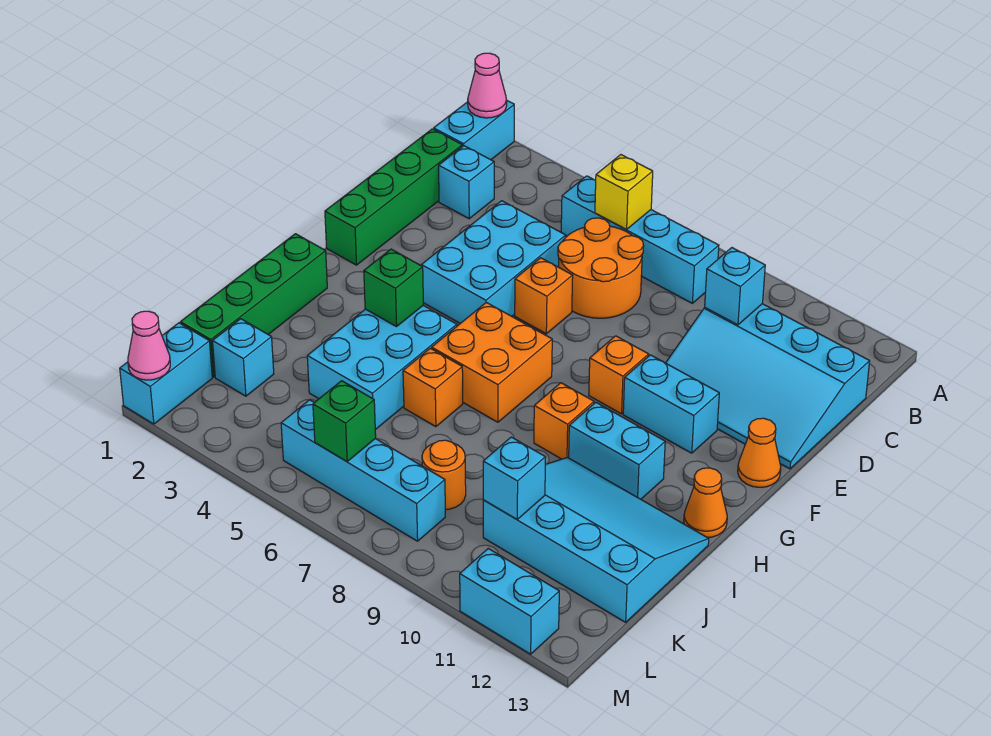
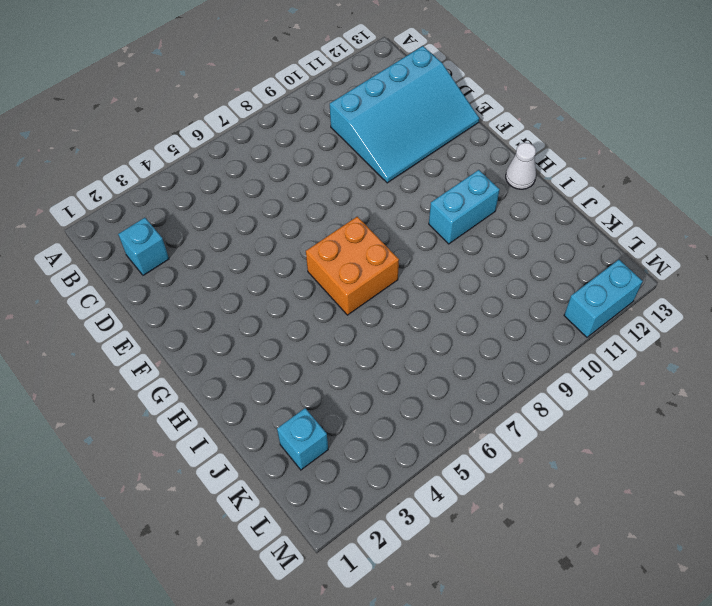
white cone H13 level 1 -> orange cone H13 level 1
none -> cyan brick A1:B1 level 1
none -> cyan brick B5:B8 level 1
none -> green brick C1:F1 level 1
none -> orange round brick C6:D7 level 1

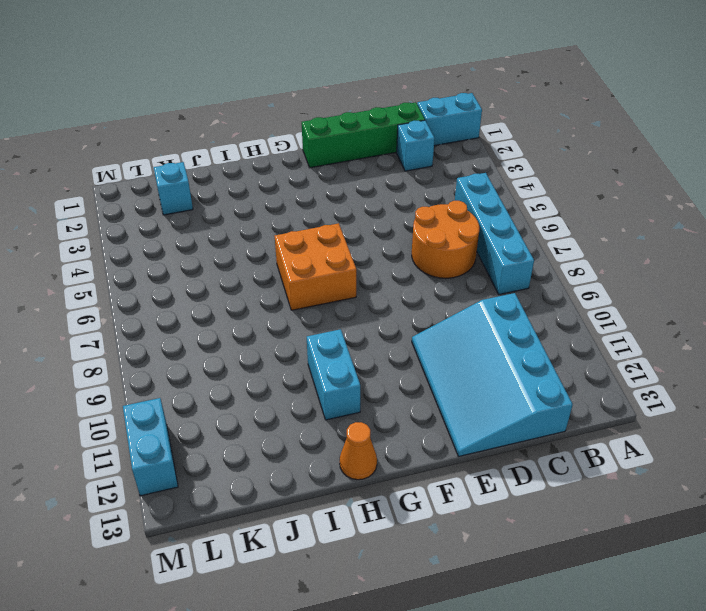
none -> cyan brick D4:F5 level 1
none -> orange brick E6 level 1
none -> orange brick F9 level 1
none -> cyan brick F10:F11 level 1

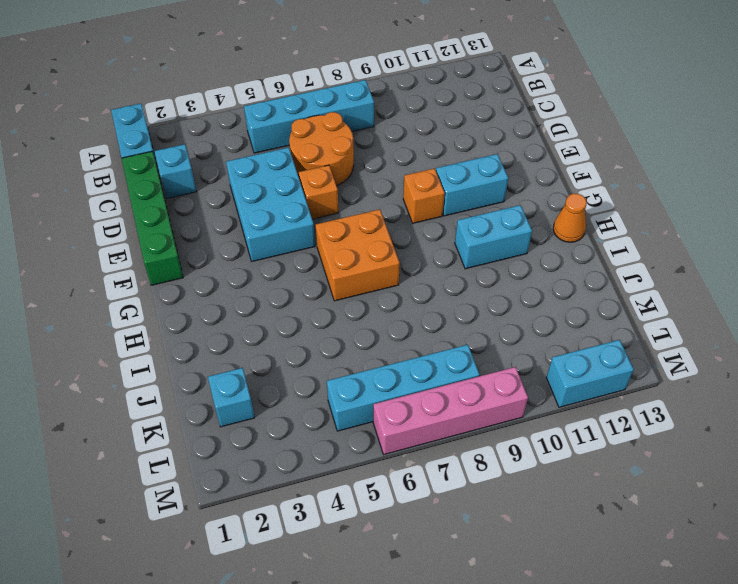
pink brick M6:M9 level 1 -> none
none -> cyan slope C10:E13 level 1 top C
none -> orange cone F13 level 1
none -> green brick H1:K1 level 1
none -> cyan brick H4:J5 level 1

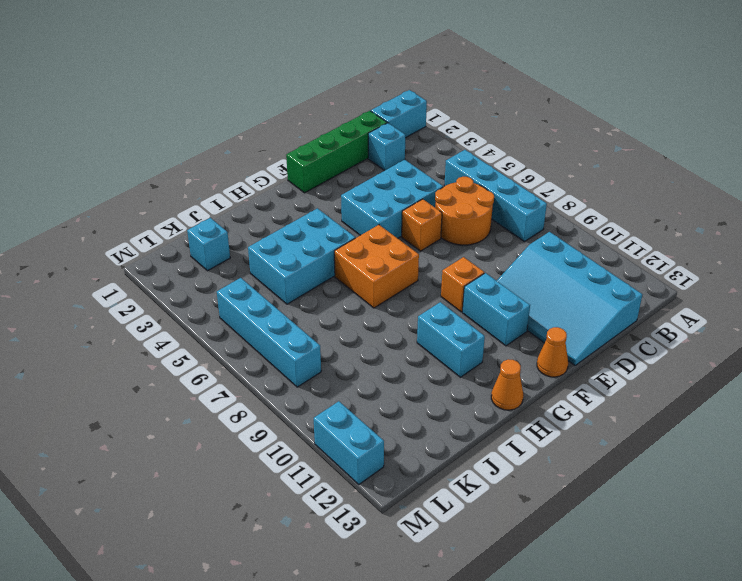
none -> green brick H1:K1 level 1
none -> orange brick H9 level 1
none -> orange brick I6 level 1
none -> cyan slope I10:K13 level 1 top K

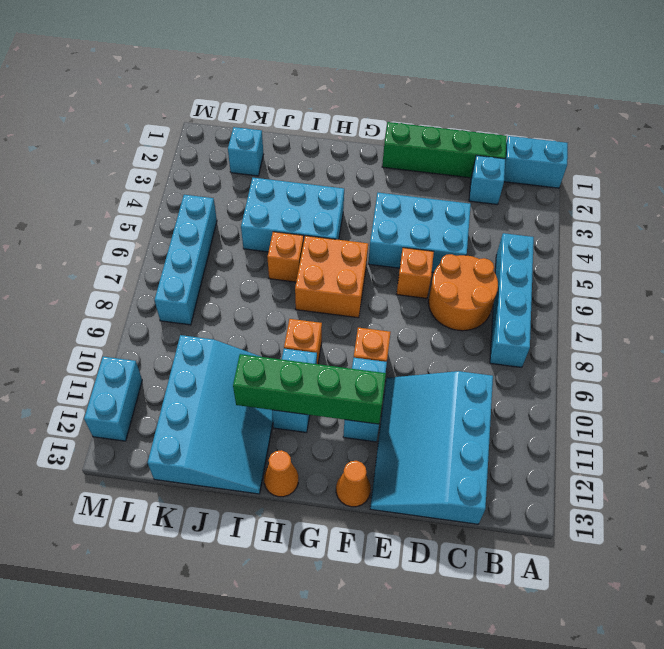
green brick F11:I11 level 2 -> green brick H1:K1 level 1
none -> orange round brick K8 level 1
none -> cyan brick L1:M1 level 1
none -> pink cone A1 level 2
none -> yellow brick B6 level 2

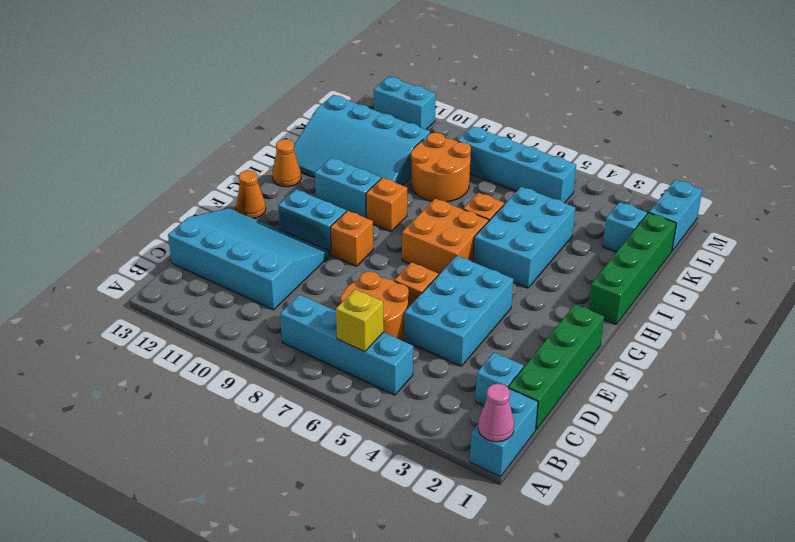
orange round brick J8:K9 level 1 -> orange round brick K8 level 1
none -> cyan brick C10 level 2
none -> green brick H4 level 2
none -> cyan brick K10 level 2
none -> green brick L6 level 2

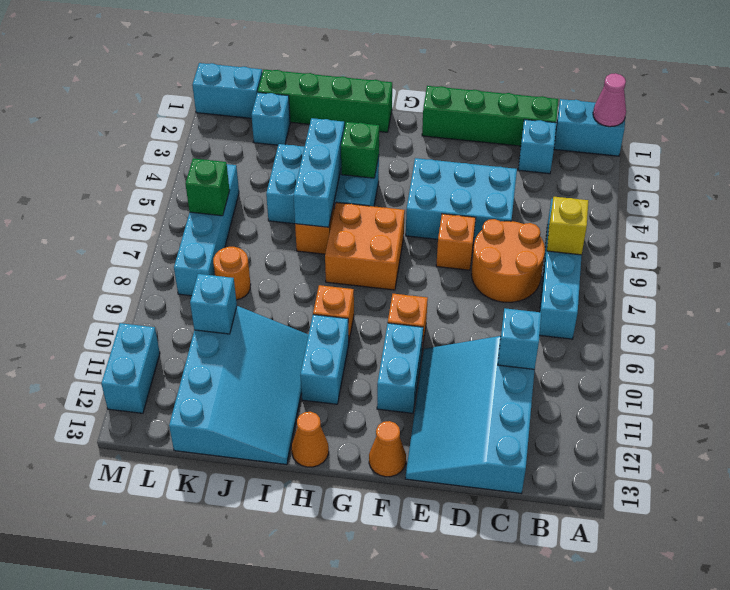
cyan brick I4:I6 level 2 -> none
none -> pink cone M1 level 2

